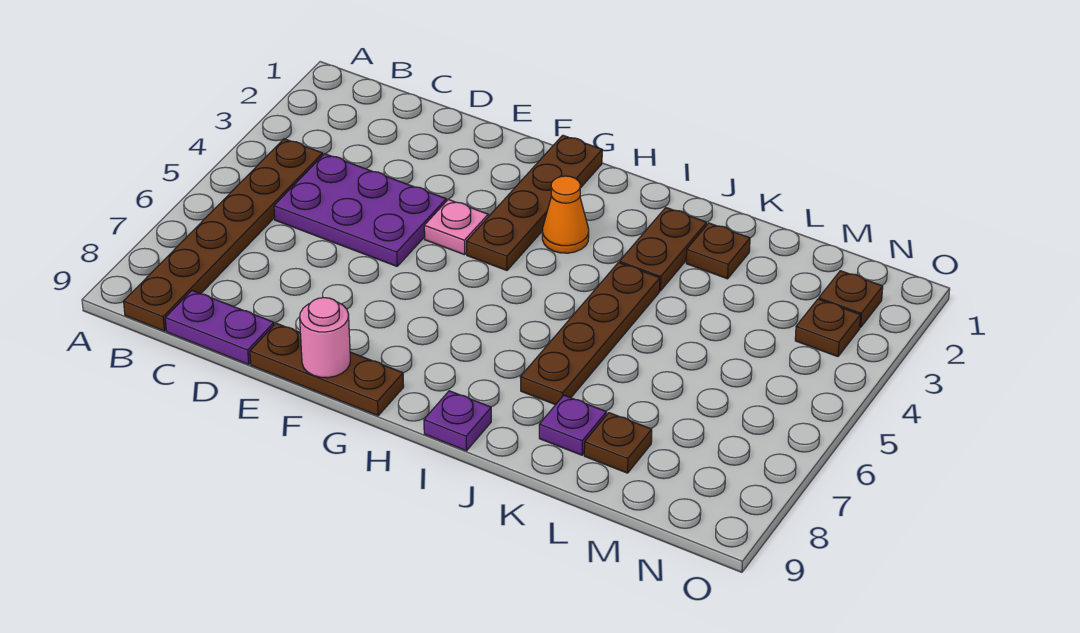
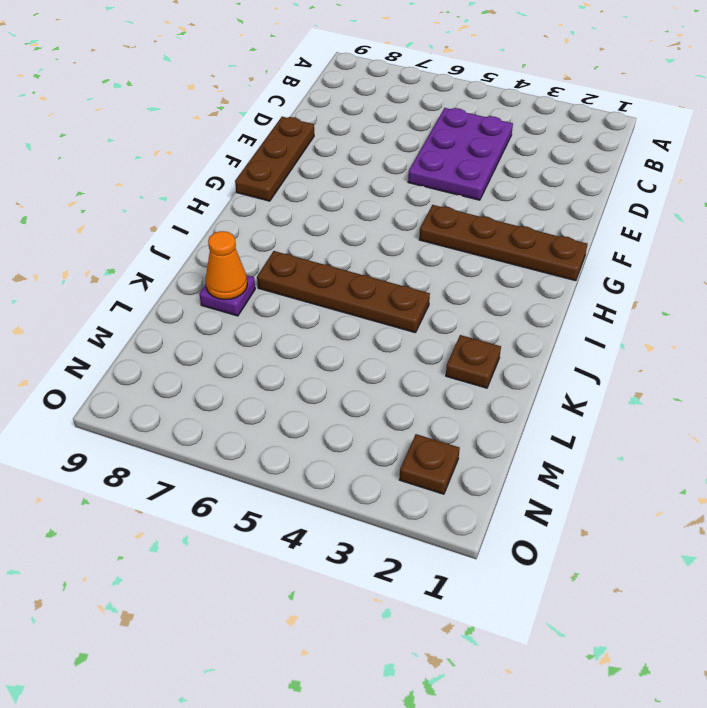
orange cone K8 level 2 -> orange cone H3 level 1
none -> brown plate B4:B9 level 1
none -> purple plate C9:D9 level 1
none -> pink plate F4 level 1

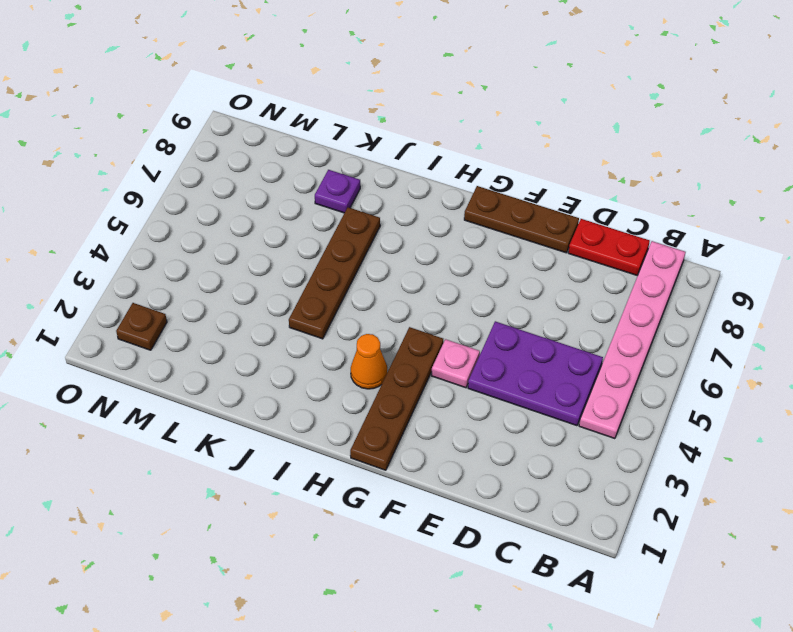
pink plate B4:B9 level 1 -> brown plate B4:B9 level 1
red plate C9:D9 level 1 -> purple plate C9:D9 level 1
none -> purple plate I9 level 1
none -> brown plate J2:J3 level 1
none -> brown plate K2 level 1

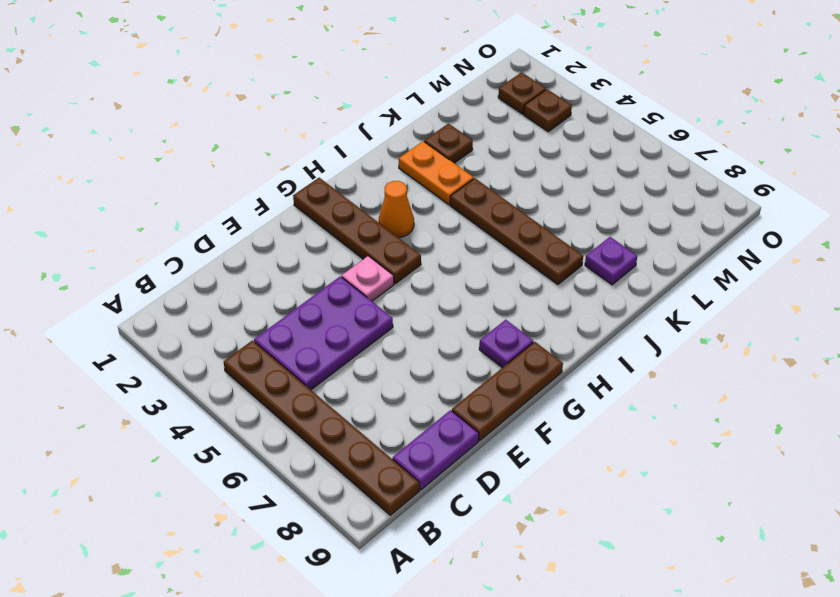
purple plate G8 level 1 -> purple plate I9 level 1
orange plate J2:J3 level 1 -> brown plate J2:J3 level 1
none -> brown plate L8 level 1
none -> pink round brick F9 level 2

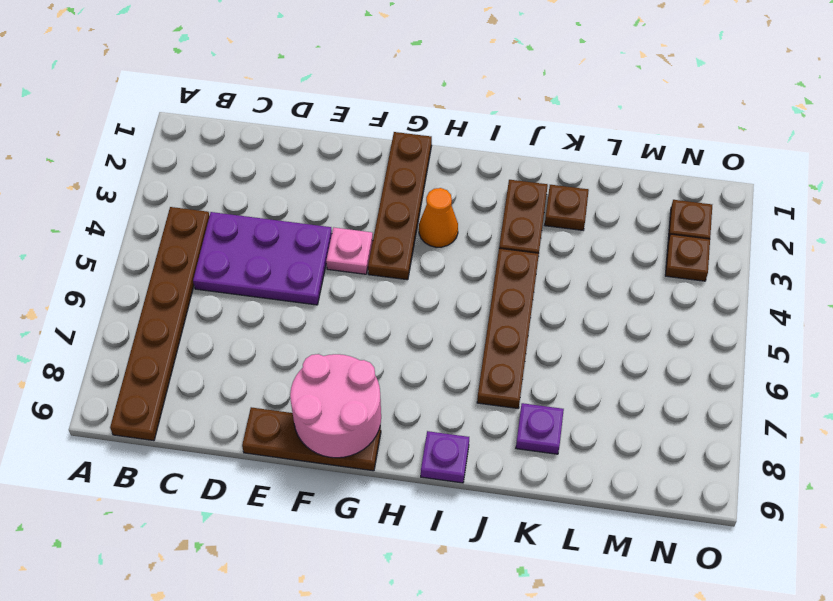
pink round brick F8:G9 level 2 -> pink round brick F9 level 2
none -> purple plate C9:D9 level 1
none -> brown plate L8 level 1

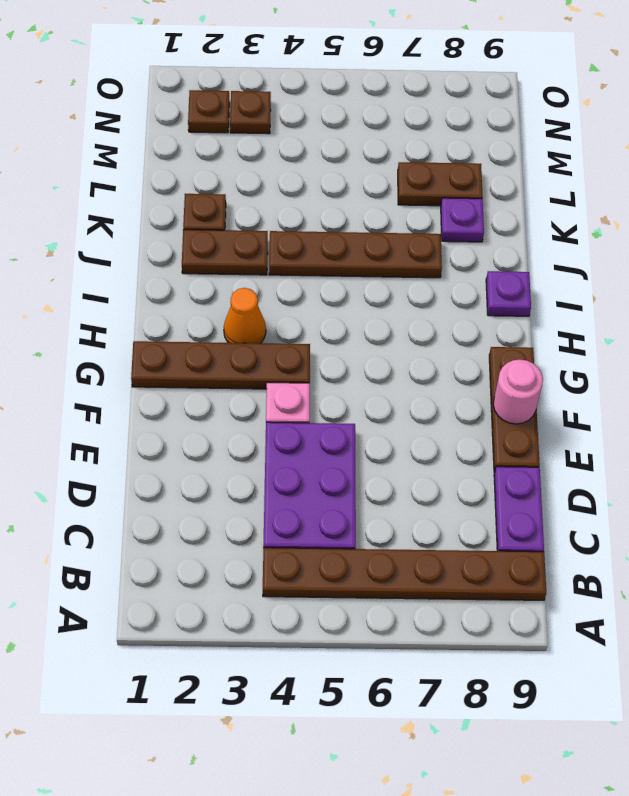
brown plate L7:L8 level 1 -> brown plate L8 level 1

